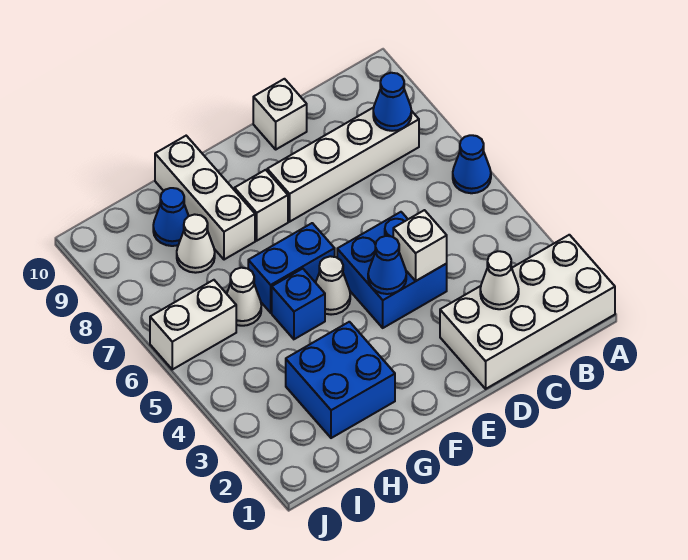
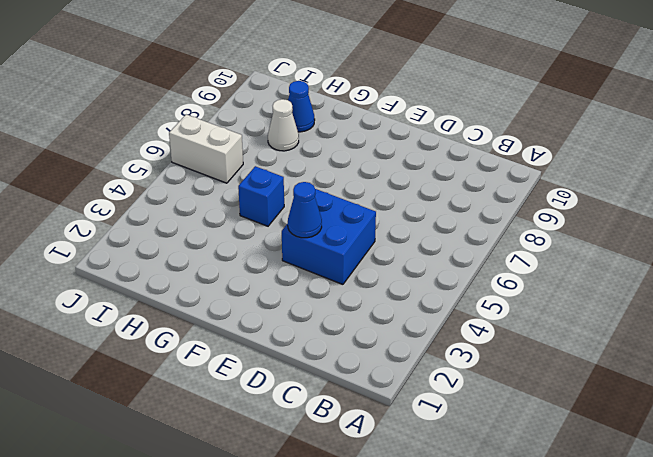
none -> white brick A1:D2 level 1
none -> blue cone A6 level 1
none -> white brick B8:E8 level 1

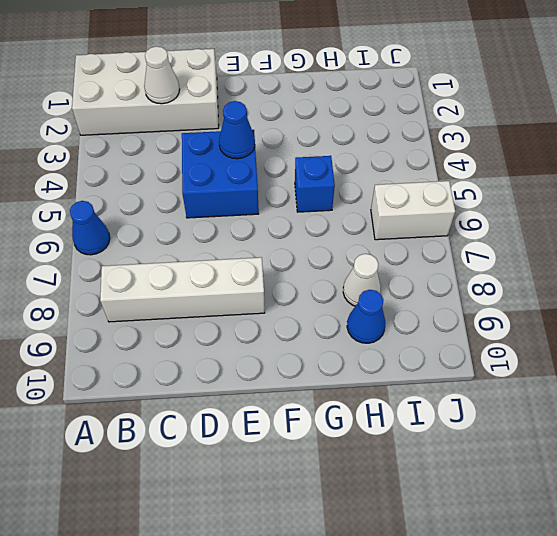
none -> white brick D10 level 1
none -> white cone F5 level 1
none -> blue brick F6:G6 level 1

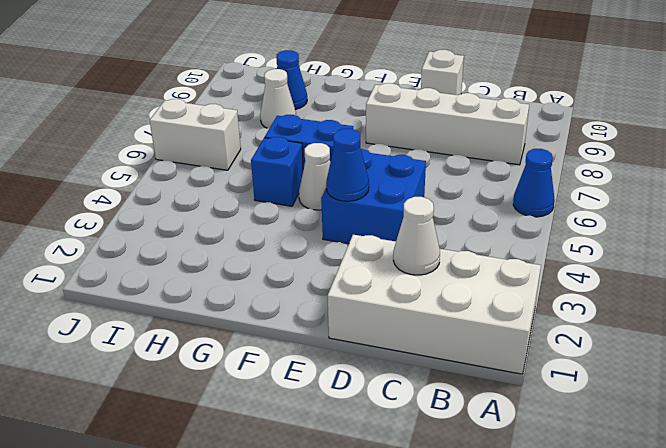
none -> white brick F8 level 1
none -> blue brick G2:H3 level 1
none -> white brick G8:G10 level 1

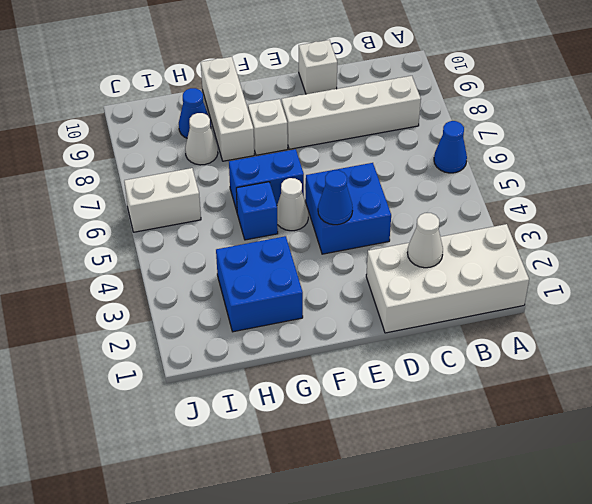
none -> white cone H6 level 1
none -> blue cone B8 level 2
none -> white brick D4 level 2

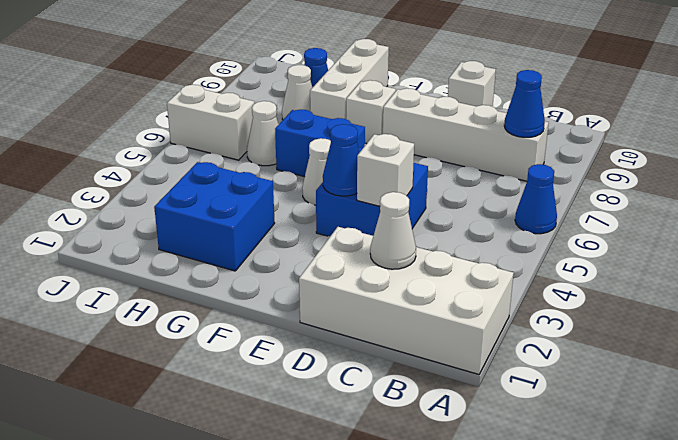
none -> blue brick G5 level 1

